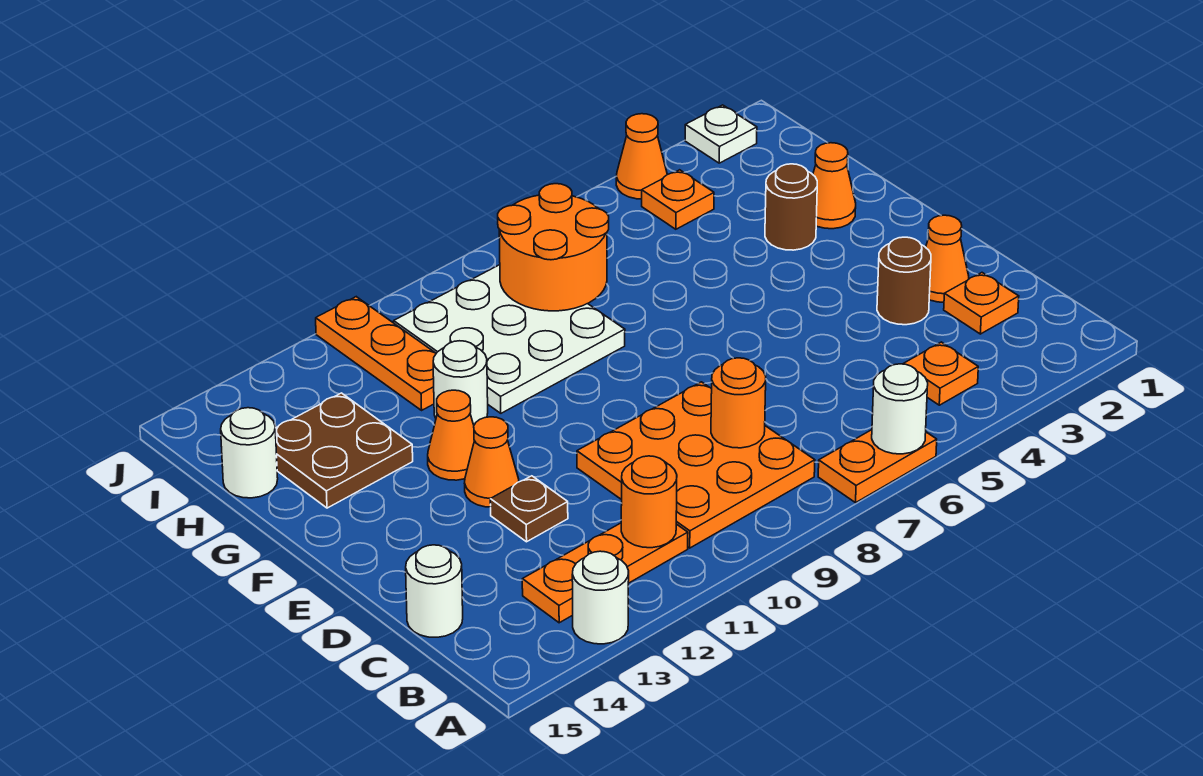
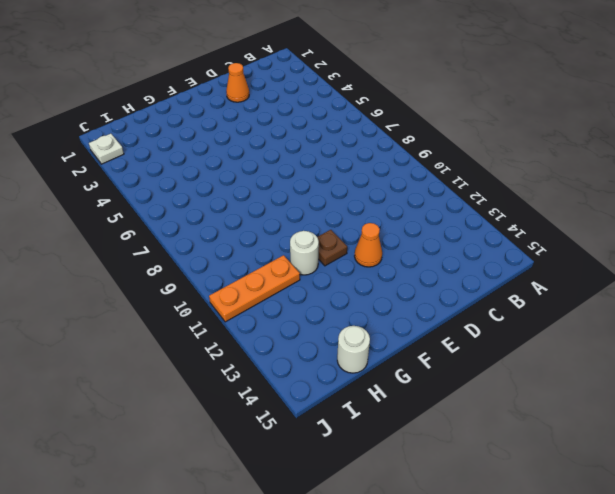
brown plate F11 level 1 -> brown plate D12 level 1
none -> orange plate A6:A7 level 1
none -> white round brick A13 level 1
none -> orange plate B4 level 1

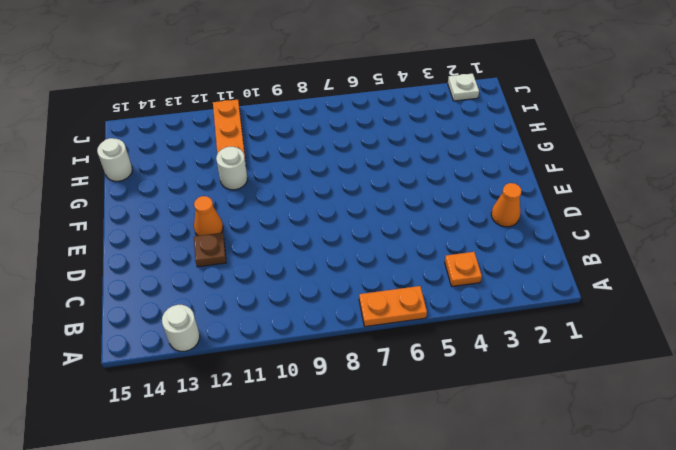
none -> orange plate B8:D10 level 1
none -> orange plate B11:B13 level 1
none -> orange plate C2 level 1

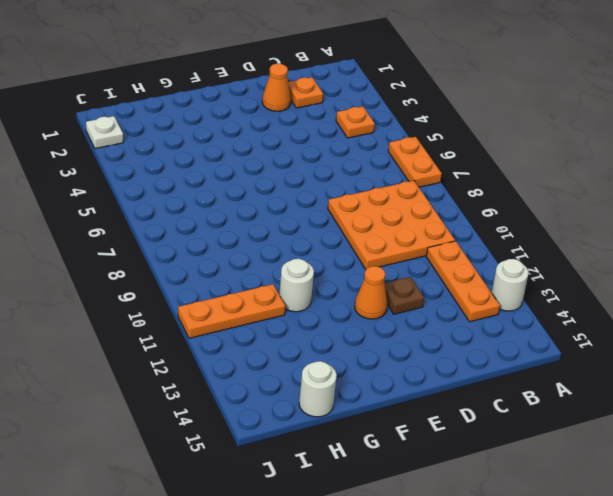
none -> white round brick C15 level 1
none -> brown round brick D3 level 1
none -> orange cone F12 level 1

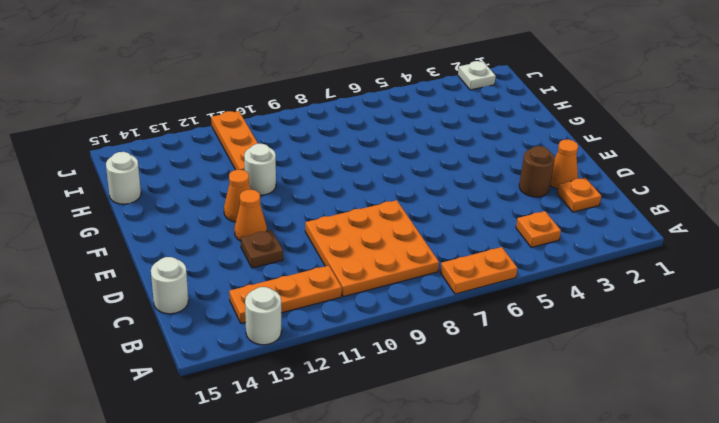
none -> orange cone G2 level 1
none -> brown round brick G3 level 1
none -> white plate G8:I10 level 1

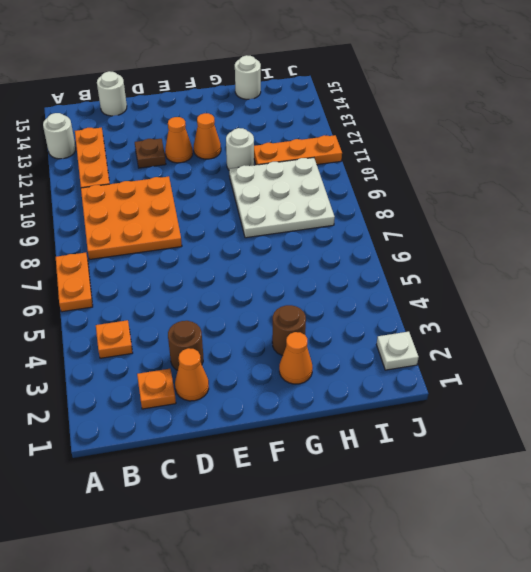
none -> brown plate G13:H14 level 1
none -> orange plate I4 level 1
none -> orange cone J4 level 1

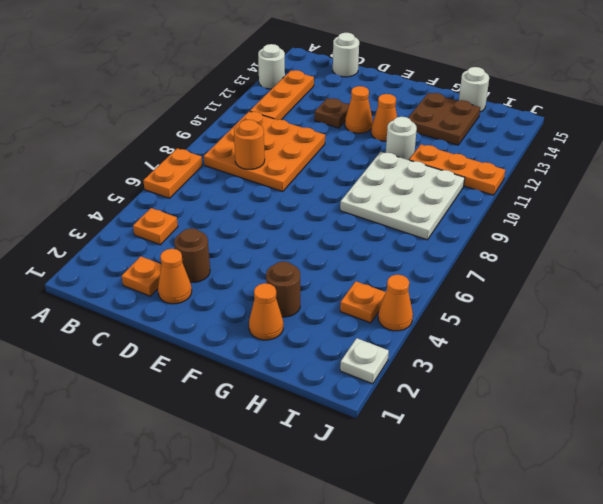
none -> white round brick A6 level 2
none -> orange round brick B11 level 2
none -> orange round brick H7:I8 level 2

